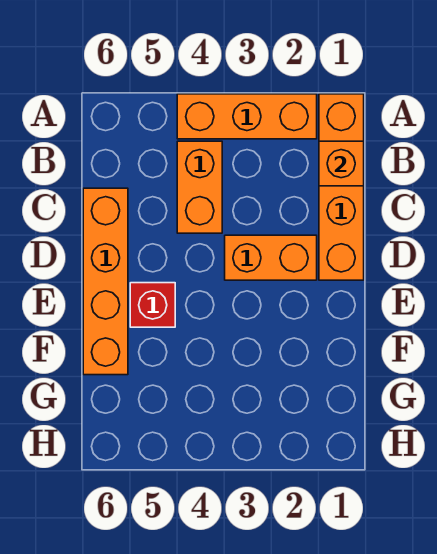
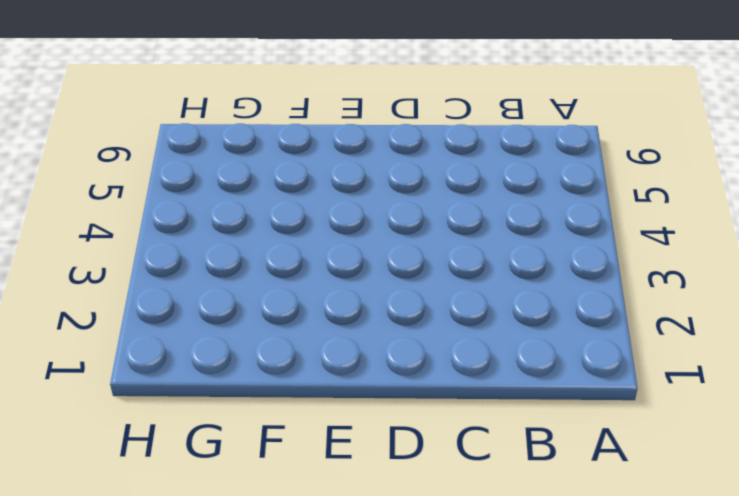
none -> orange brick A1:D1 level 1
none -> orange brick A2:A4 level 1

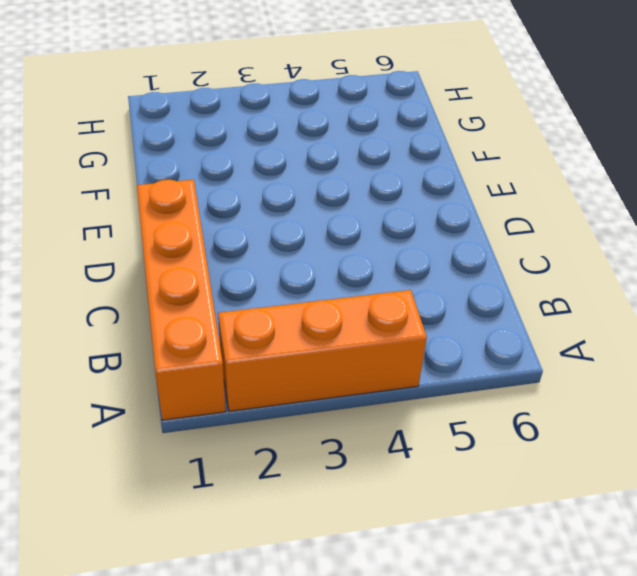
none -> orange brick B4:C4 level 1
none -> orange brick C6:F6 level 1

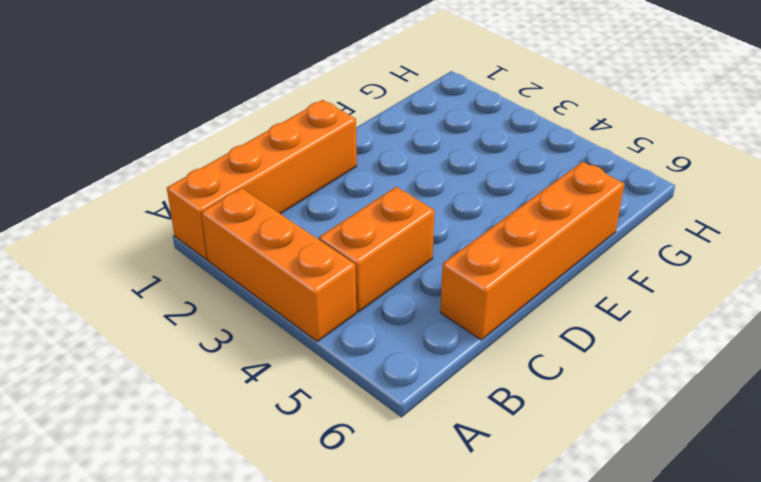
none -> orange brick D2:D3 level 1
none -> red brick E5 level 1

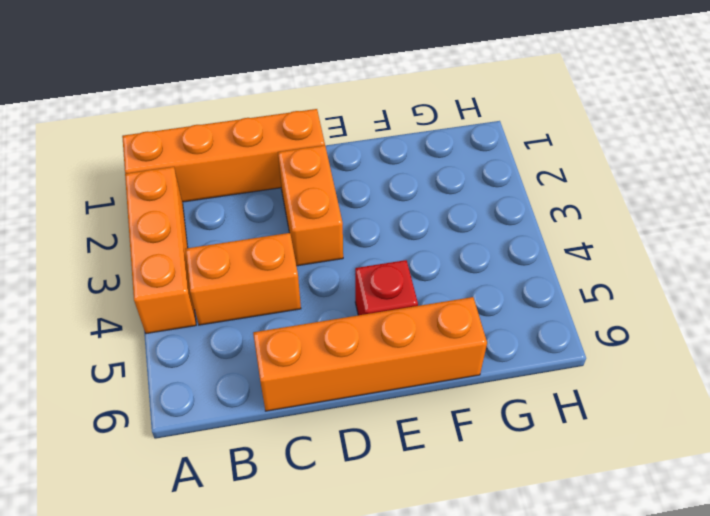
none -> orange brick B1 level 2

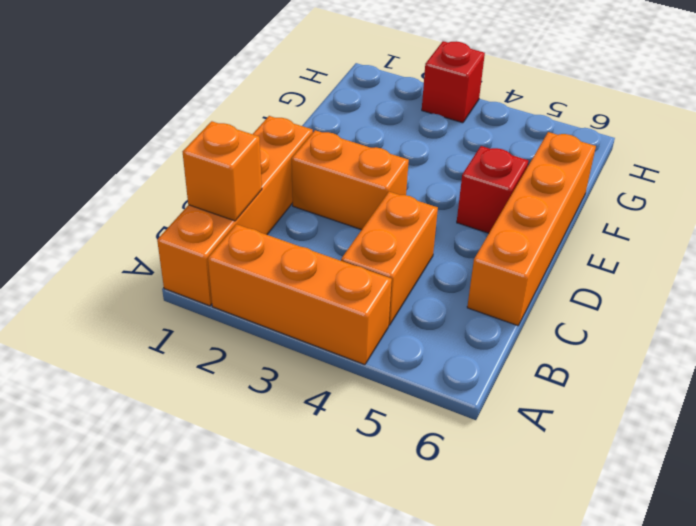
red brick H3 level 1 -> none

